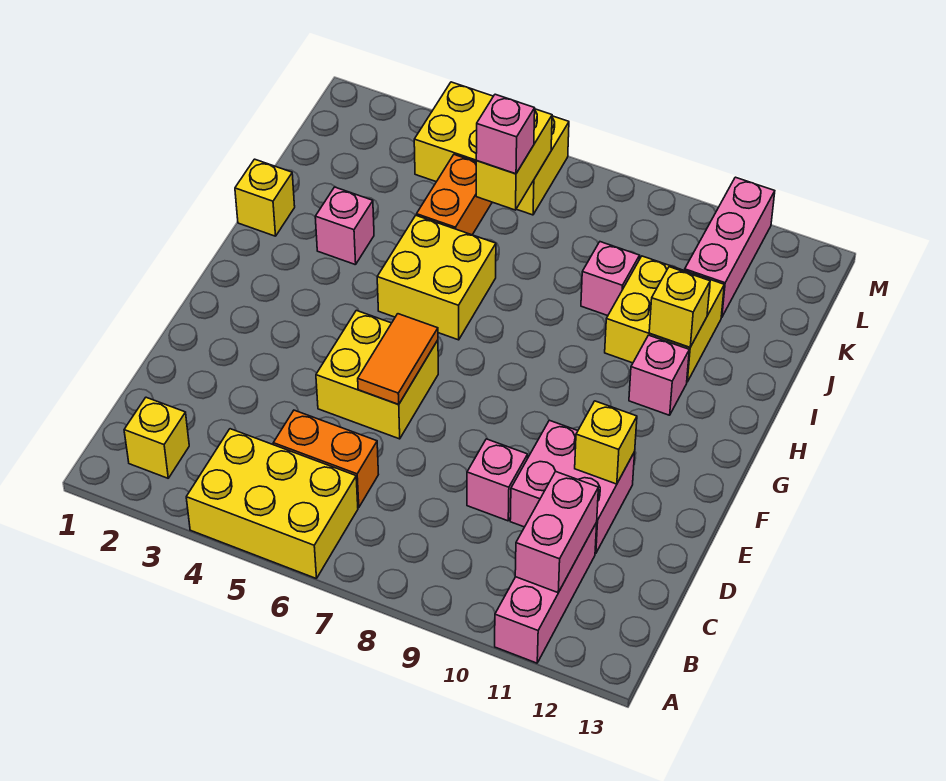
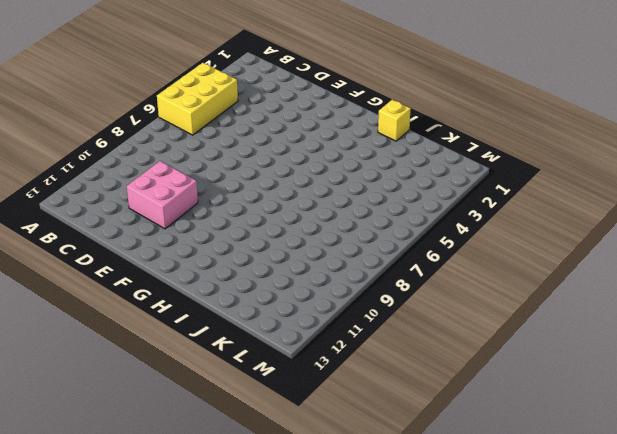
none -> pink brick A11:C11 level 1
none -> yellow brick B2 level 1
none -> orange brick C5:C6 level 1

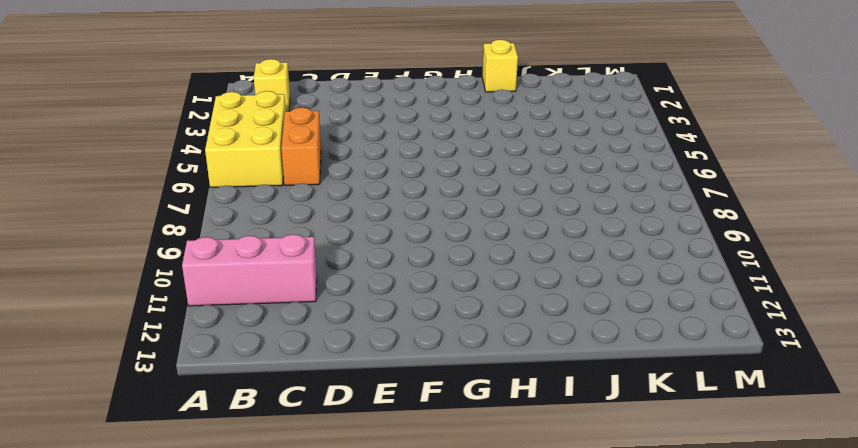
none -> pink brick D9 level 1
none -> pink brick D10:E11 level 1
none -> yellow brick E5:F6 level 1

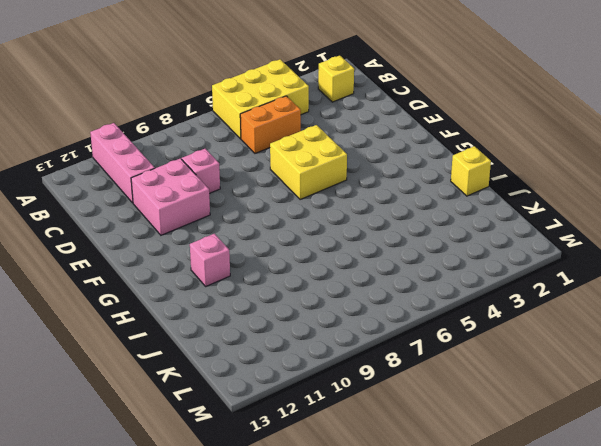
none -> yellow brick H5:I6 level 1
none -> pink brick I3 level 1
none -> yellow brick I10:J11 level 1

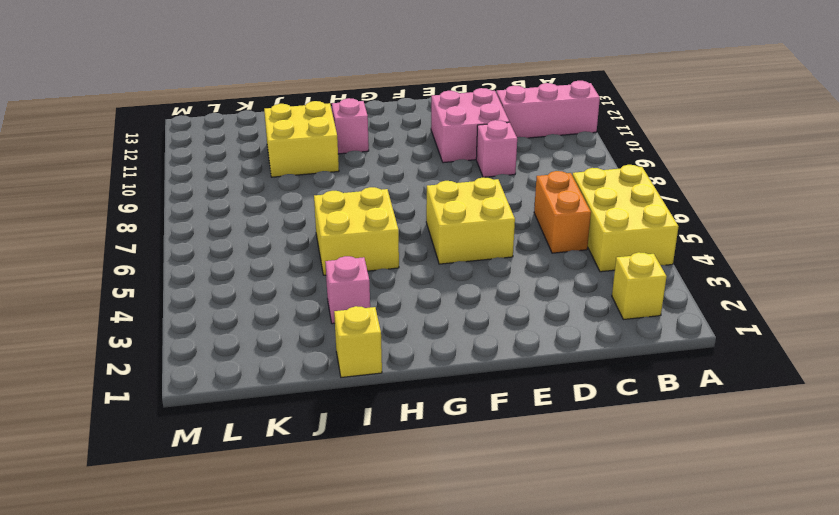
none -> orange brick J5:K5 level 1
none -> pink brick J9 level 1
none -> pink brick K11:M11 level 1

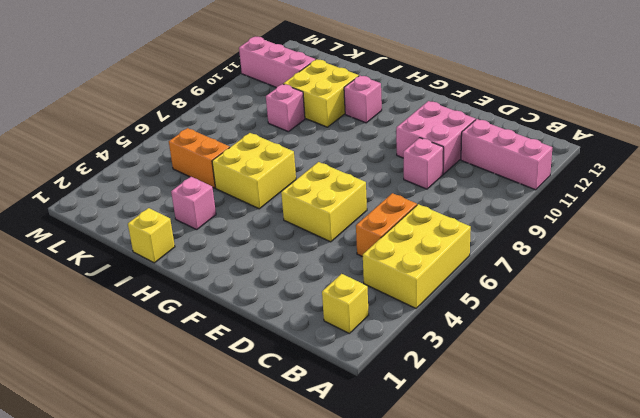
none -> yellow brick L4:M6 level 1
none -> pink brick B11:C11 level 2
none -> orange tile E6:F6 level 2

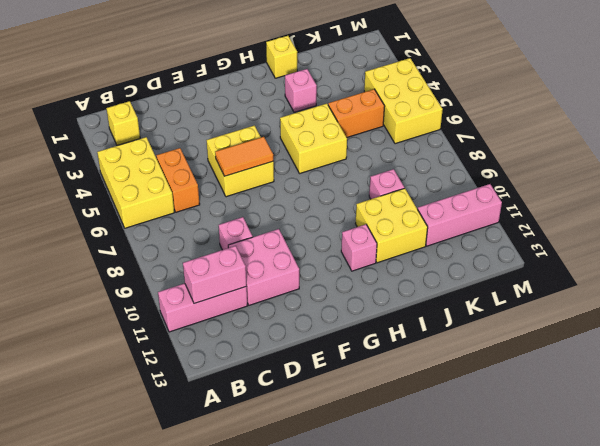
none -> yellow brick E11 level 2
none -> yellow brick I11 level 2
none -> yellow brick K6:L6 level 2

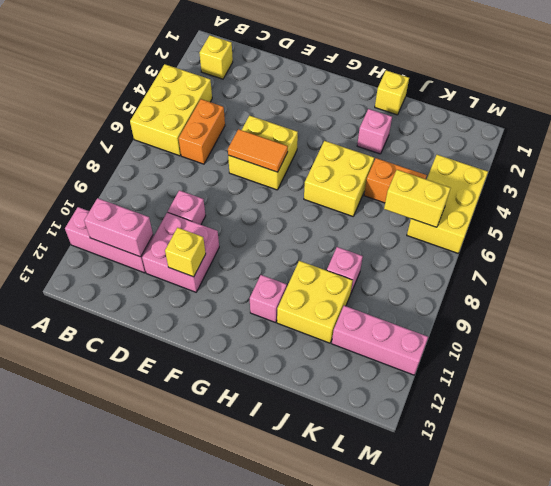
none -> yellow brick I11 level 2
none -> pink brick K6 level 3

